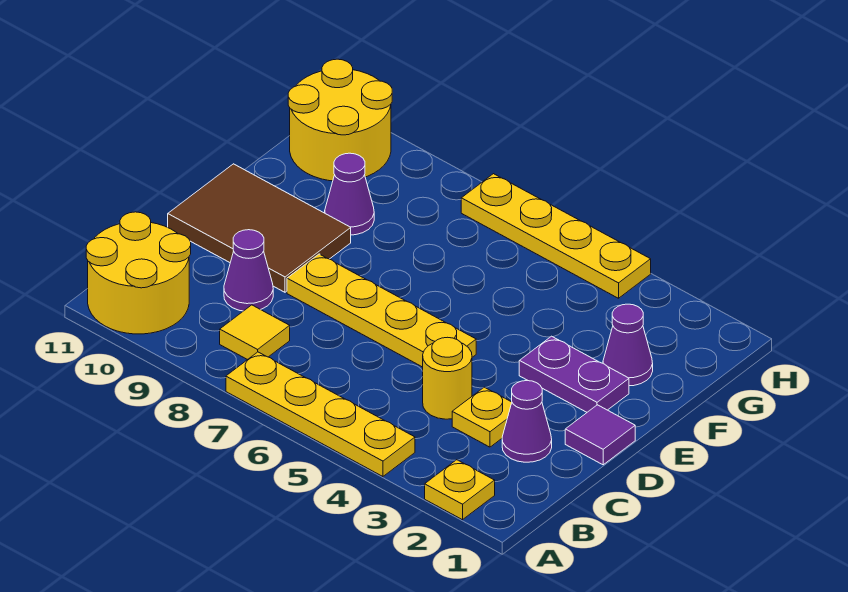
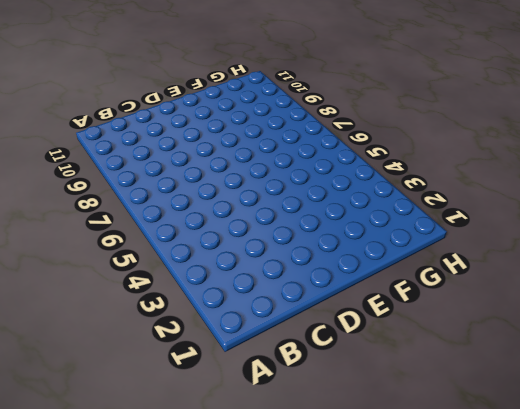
none -> yellow plate A2 level 1
none -> yellow plate A4:A7 level 1
none -> yellow round brick A10:B11 level 1

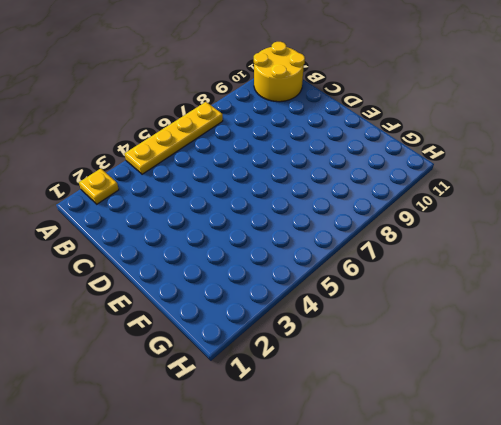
none -> yellow tile B8 level 1
none -> purple cone C2 level 1
none -> yellow plate C3 level 1

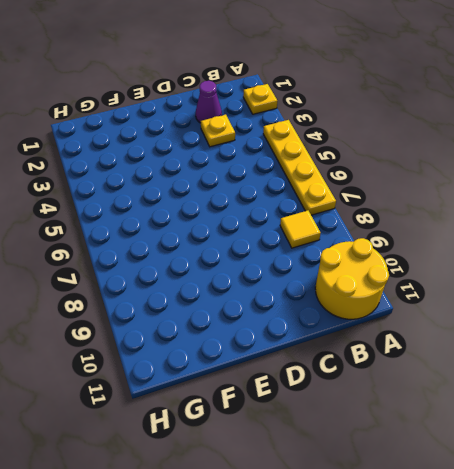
none -> yellow round brick C4 level 1
none -> purple cone C9 level 1
none -> purple tile D1 level 1

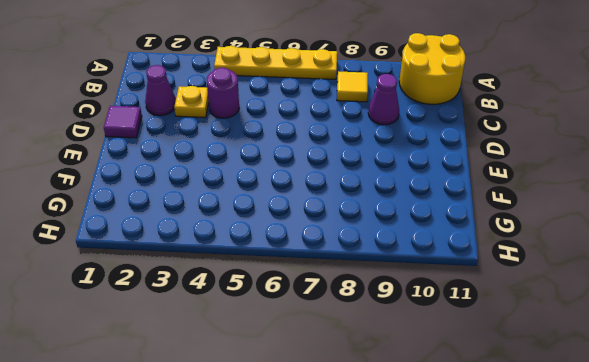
purple round brick C4 level 1 -> yellow round brick C4 level 1
none -> yellow plate A2 level 1
none -> yellow plate D5:D8 level 1
none -> brown tile D9:E11 level 1

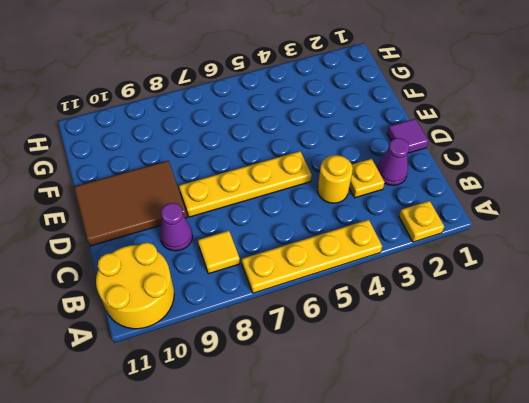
none -> purple plate E2:E3 level 1
none -> purple cone F2 level 1
none -> purple cone F9 level 1

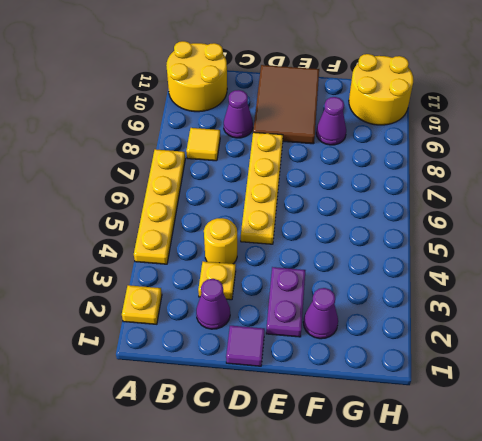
none -> yellow plate H4:H7 level 1

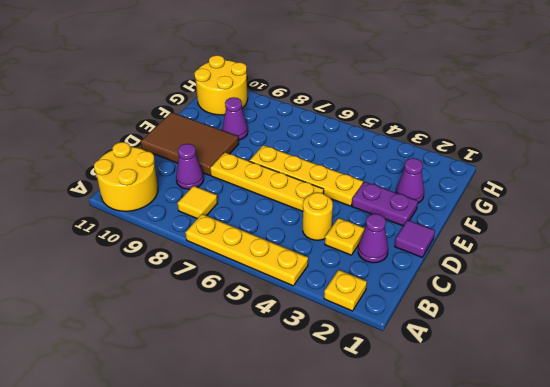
yellow plate E4:E7 level 1 -> yellow plate H4:H7 level 1

